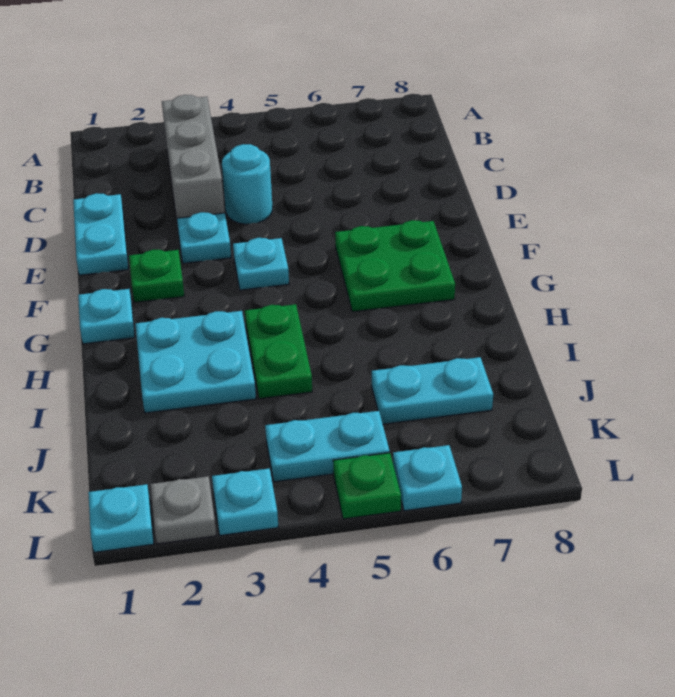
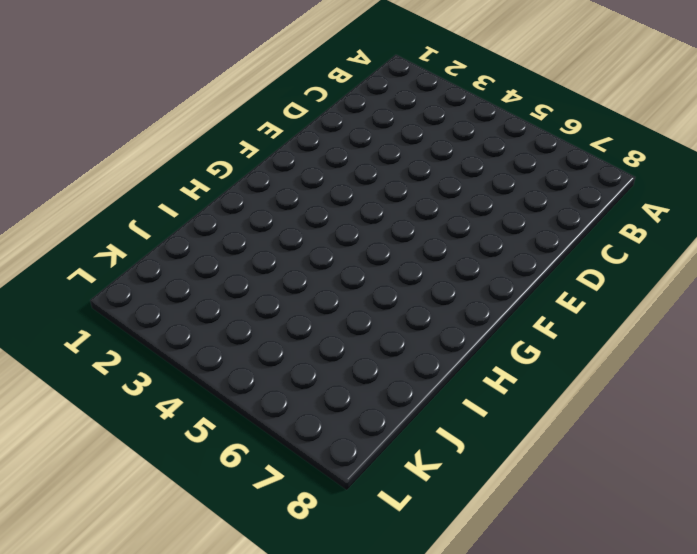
none -> grey brick B3:D3 level 1
none -> cyan plate D1:E1 level 1
none -> cyan round brick D4 level 1

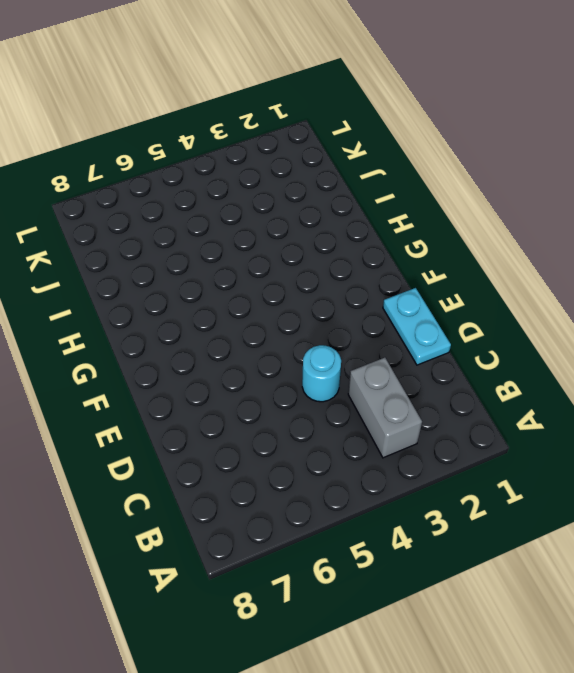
grey brick B3:C3 level 1 -> grey brick B3:D3 level 1
none -> cyan plate E3 level 1
none -> green plate F2 level 1
none -> cyan plate F4 level 1

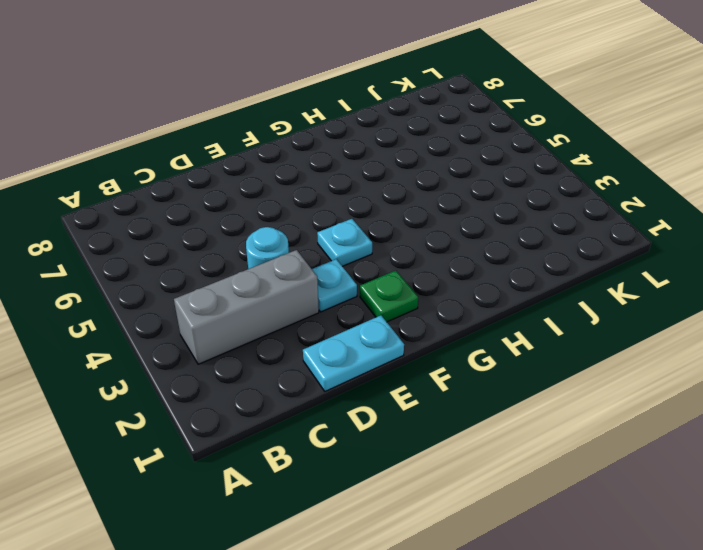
none -> green plate F6:G7 level 1
none -> cyan plate G1 level 1
none -> cyan plate H2:I3 level 1

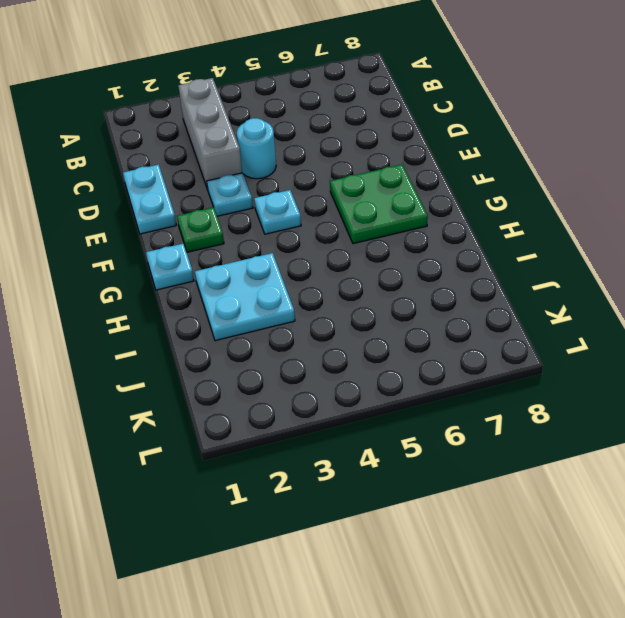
none -> green plate H4:I4 level 1
none -> cyan plate J6:J7 level 1
none -> cyan plate K4:K5 level 1

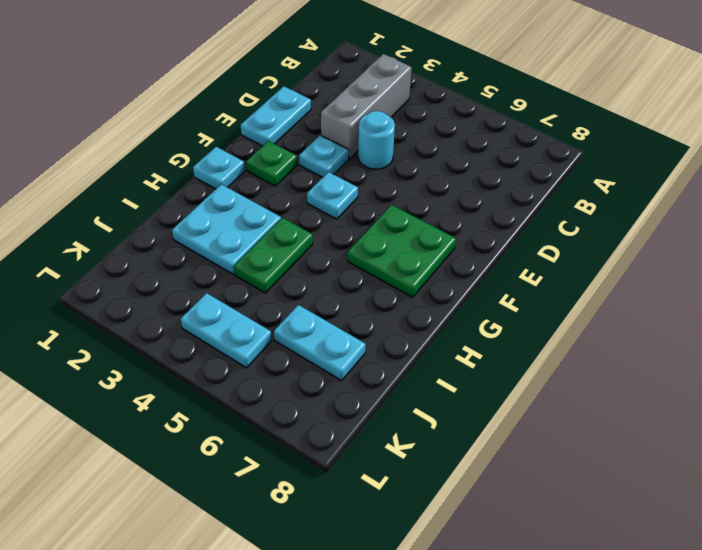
none -> cyan plate L1 level 1
none -> grey plate L2 level 1
none -> cyan plate L3 level 1

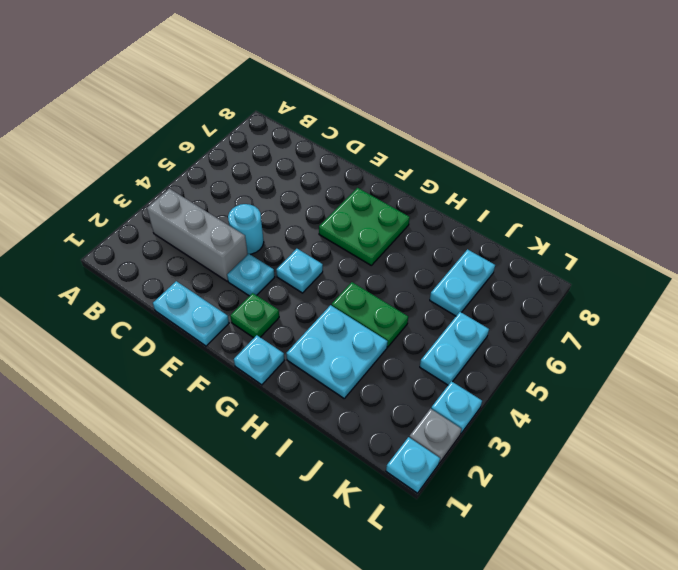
none -> green plate L5 level 1
none -> cyan plate L6 level 1

